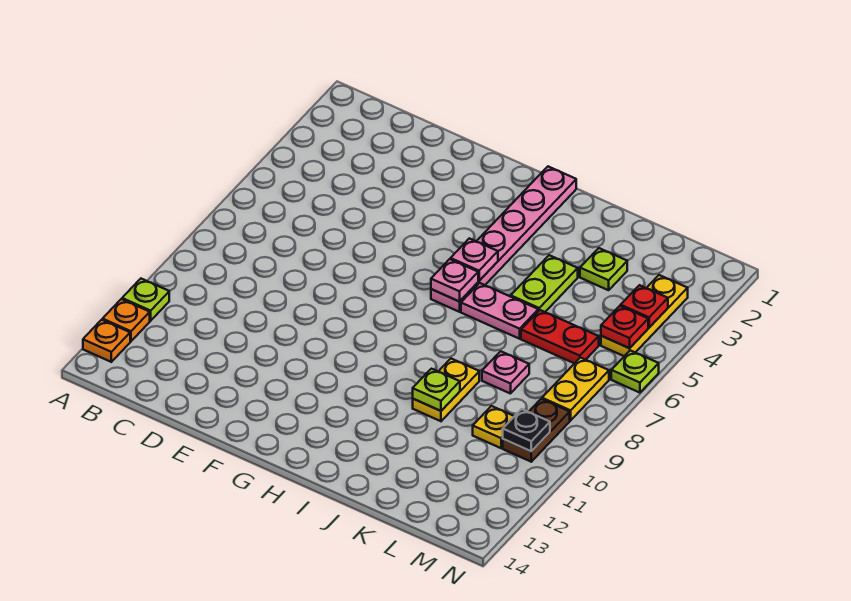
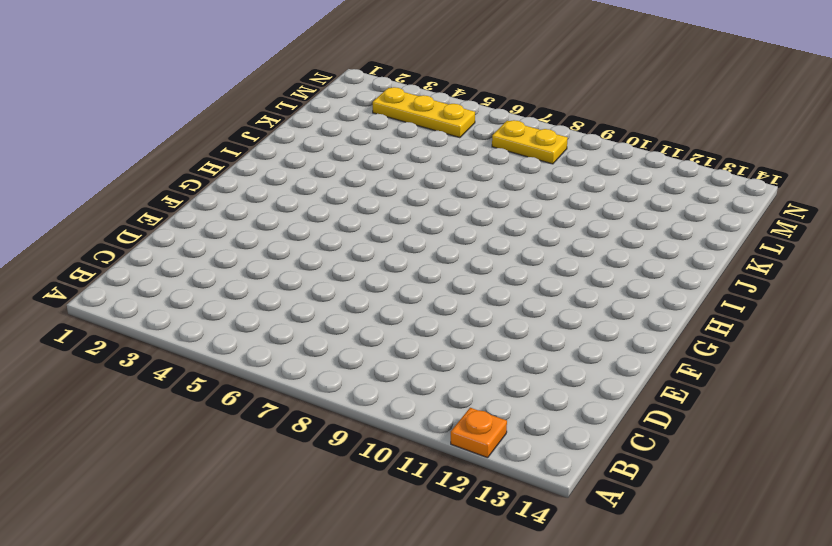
none -> lime plate A11 level 1
none -> orange plate A13 level 1
none -> pink plate H1:H6 level 1

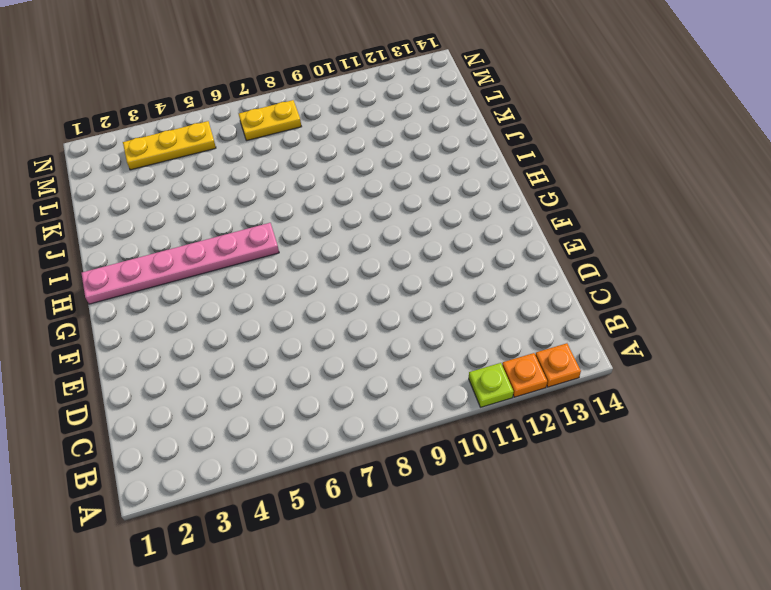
none -> pink plate I6:J6 level 1
none -> lime plate J4:J5 level 1
none -> yellow plate J9:J10 level 1

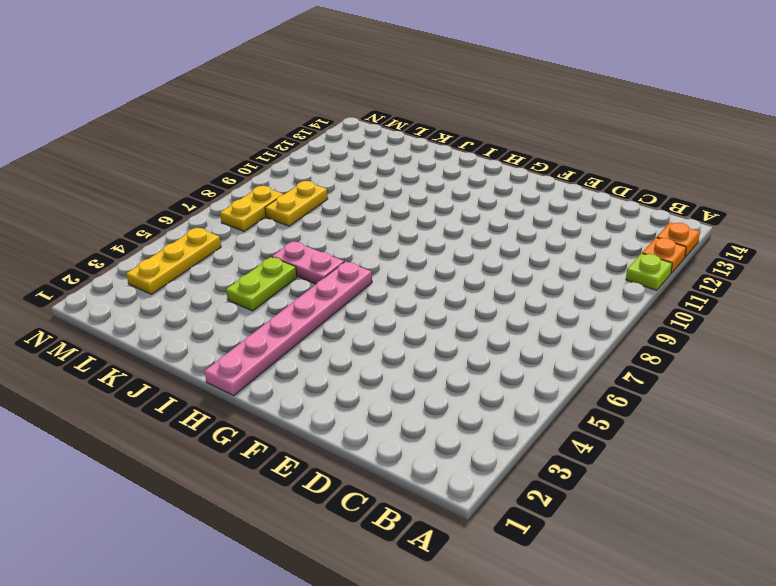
yellow plate L8:L9 level 1 -> yellow plate J9:J10 level 1
none -> lime plate K3 level 1
none -> red plate K6:L6 level 1
none -> pink plate K8 level 1

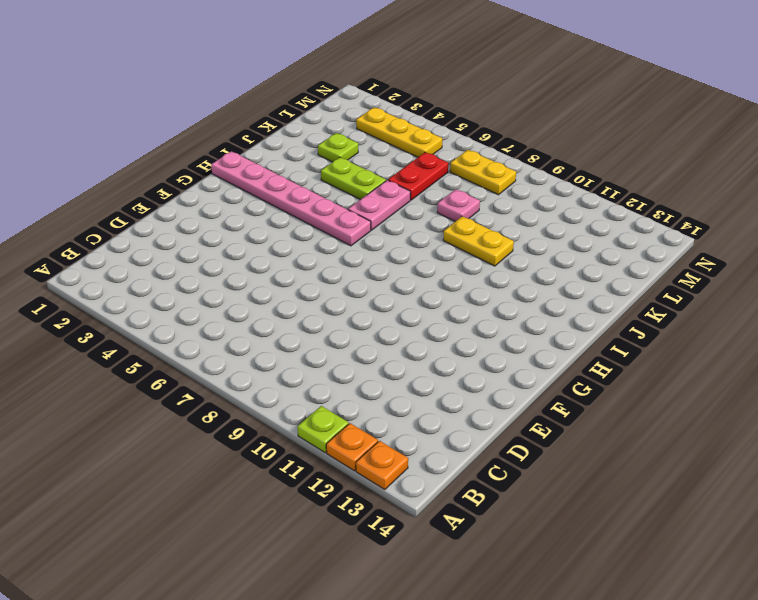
none -> yellow plate L10 level 1
none -> brown plate M9:M10 level 1
none -> lime plate N6 level 1

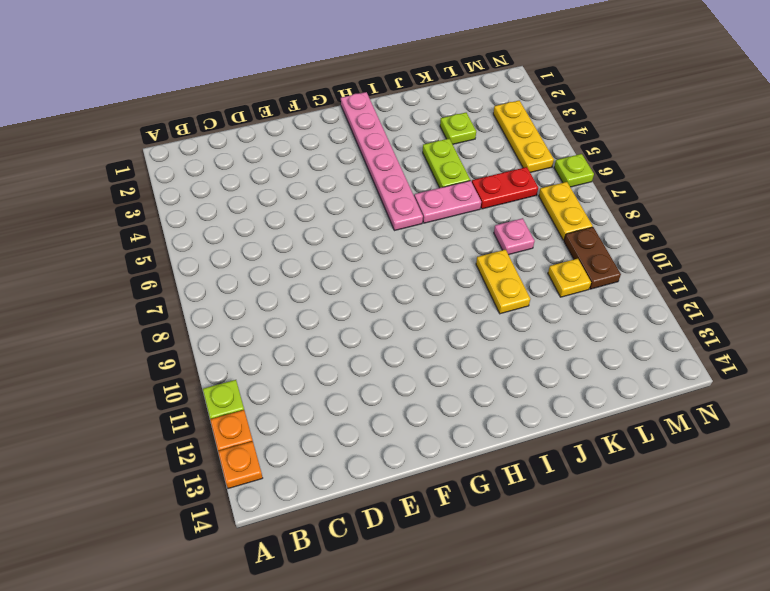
none -> pink plate H5 level 2
none -> pink plate H6 level 2
none -> lime plate J10 level 2

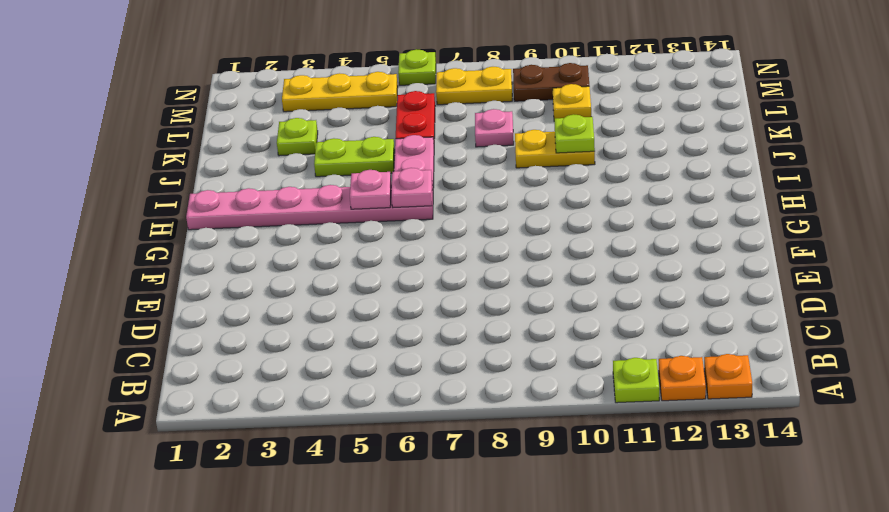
none -> red plate M4 level 2
none -> red plate M5 level 2
none -> black plate M10 level 2

